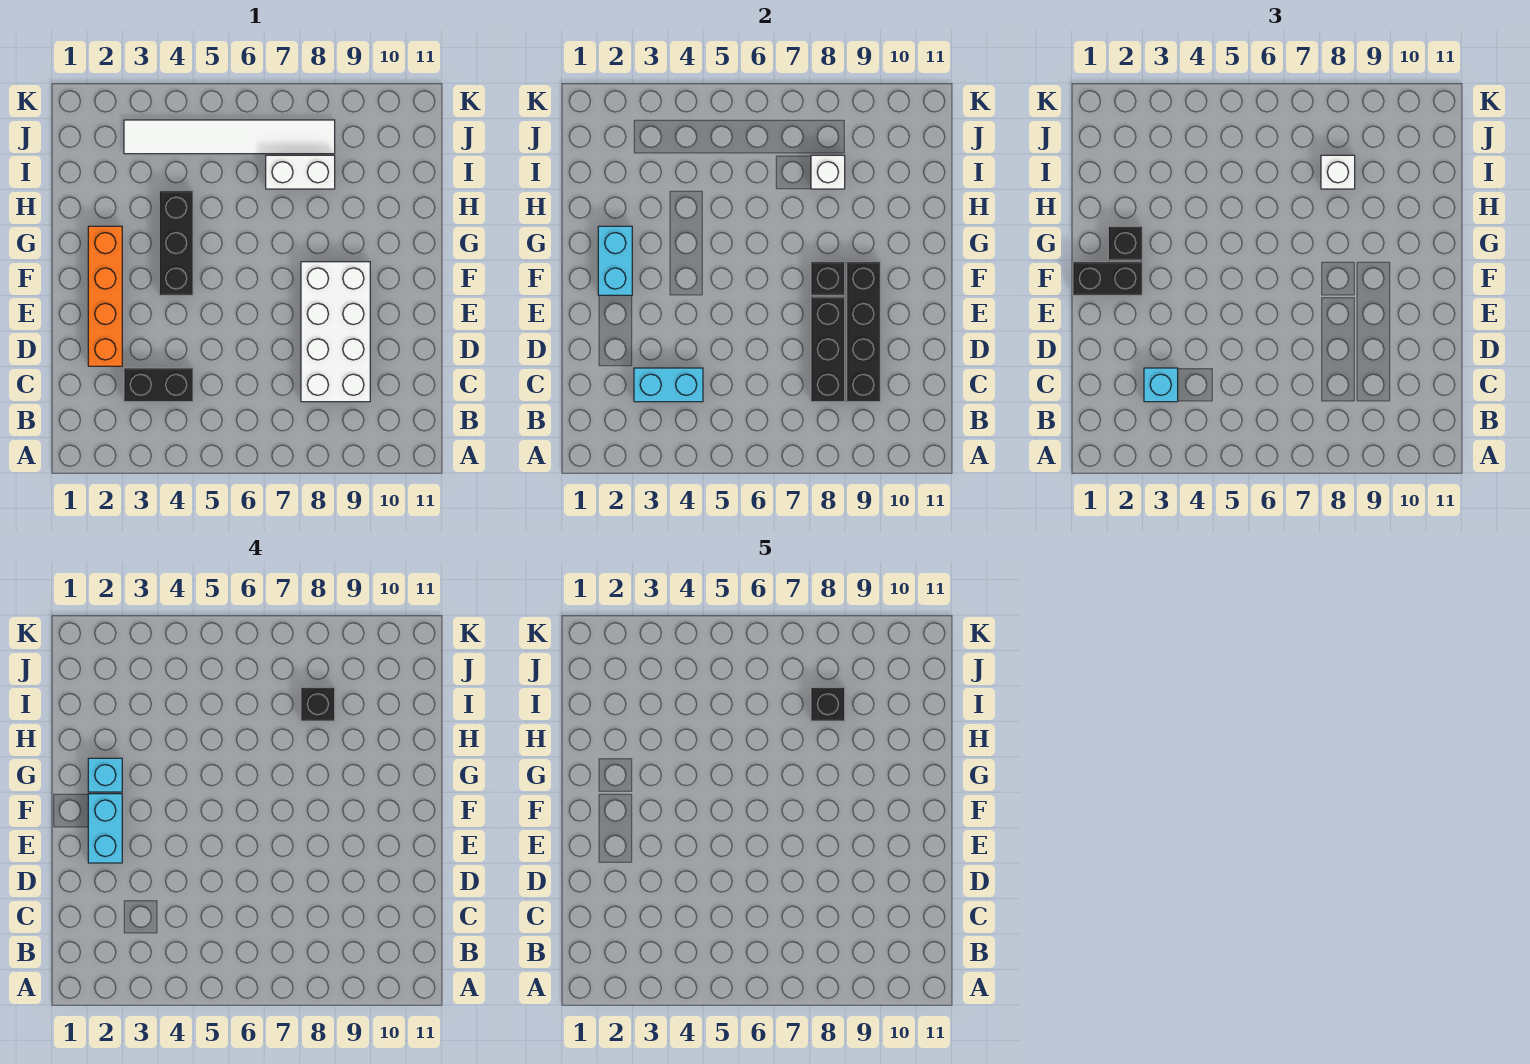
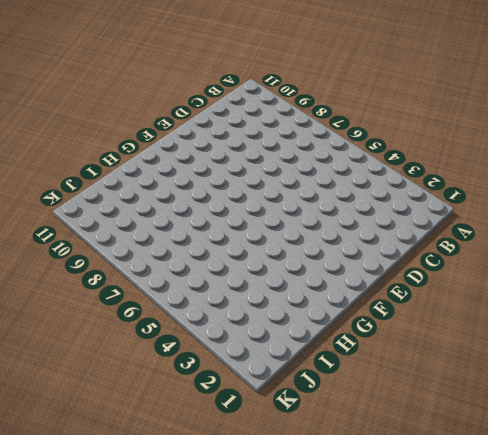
none -> black brick C3:C4 level 1
none -> white brick C8:F9 level 1
none -> orange brick D2:G2 level 1

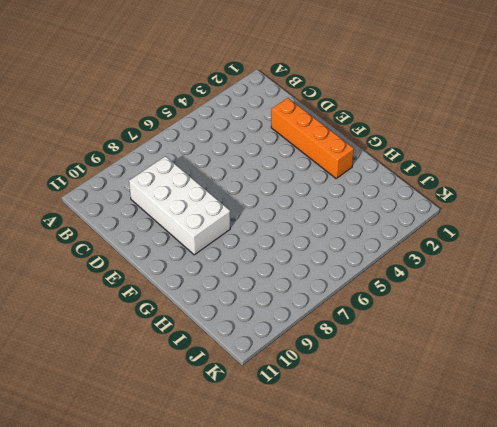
none -> black brick C3:C4 level 1
none -> black brick F4:H4 level 1
none -> white brick I7:I8 level 1

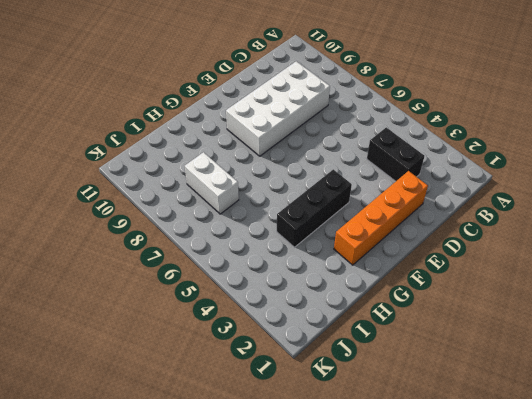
none -> white tile J3:J8 level 1
none -> cyan brick C3:C4 level 2
none -> black brick C8:E8 level 2

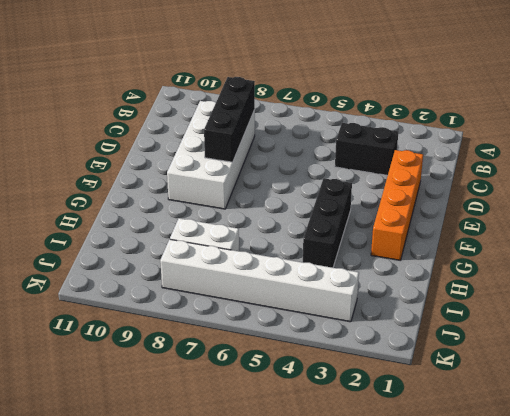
white brick J3:J8 level 1 -> white tile J3:J8 level 1
none -> cyan brick C3:C4 level 2
none -> black brick C9:F9 level 2
none -> cyan brick F2:G2 level 2

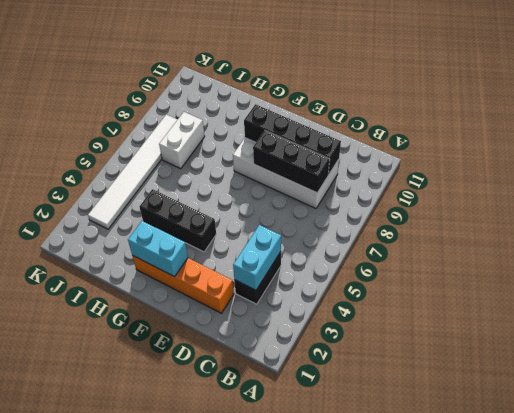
none -> black brick F8 level 2
none -> white brick I8 level 2
none -> cyan brick C3 level 3

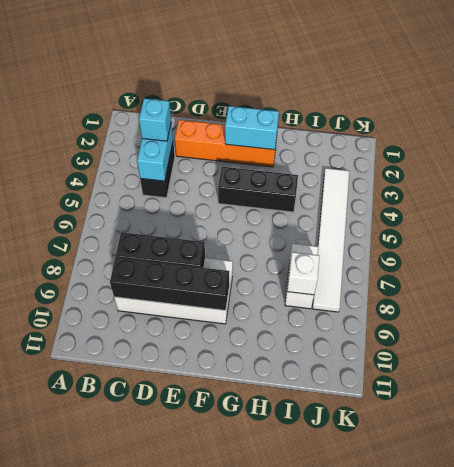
none -> black brick F8 level 2
none -> black brick F1:F2 level 3
none -> black brick G2 level 3

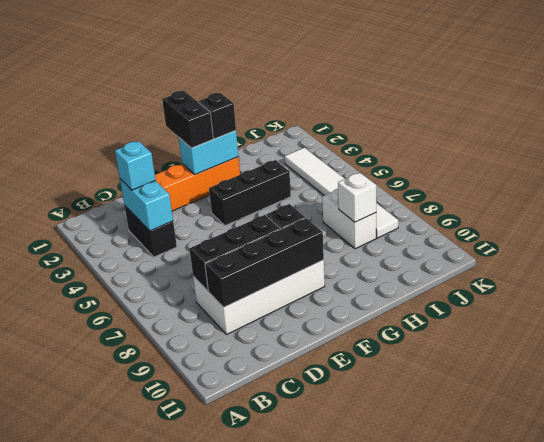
none -> white brick I8 level 3
none -> cyan brick E2:F2 level 4
none -> cyan brick G2 level 4

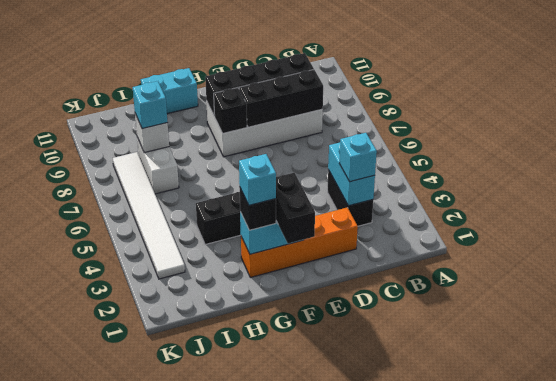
cyan brick G11:H11 level 1 -> cyan brick E2:F2 level 4
cyan brick I8 level 3 -> white brick I8 level 3
none -> black brick I8 level 4
none -> black brick I8 level 5

